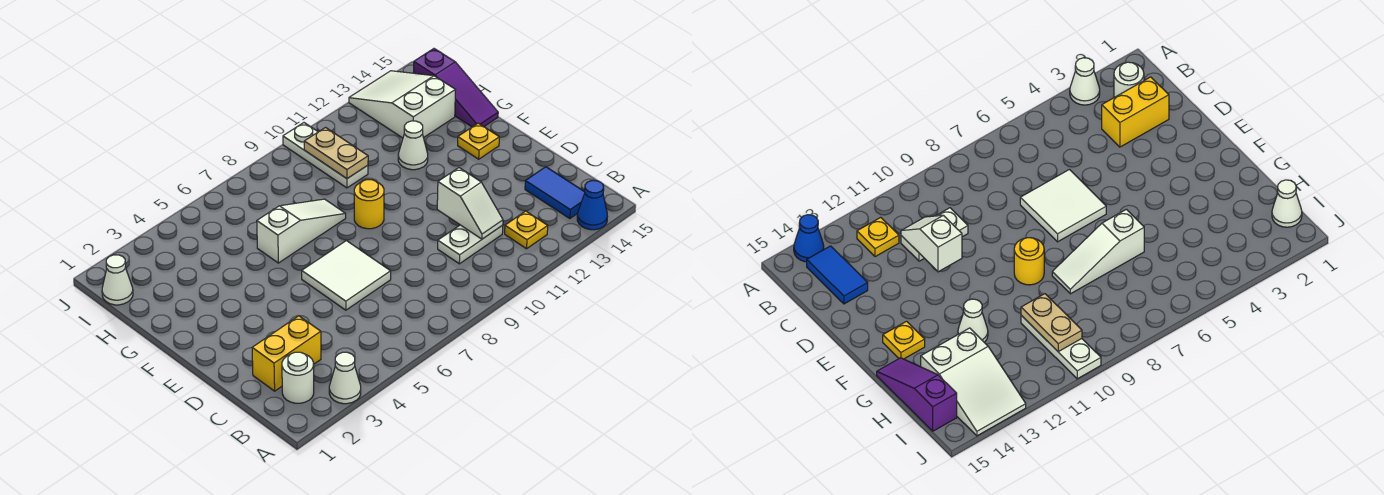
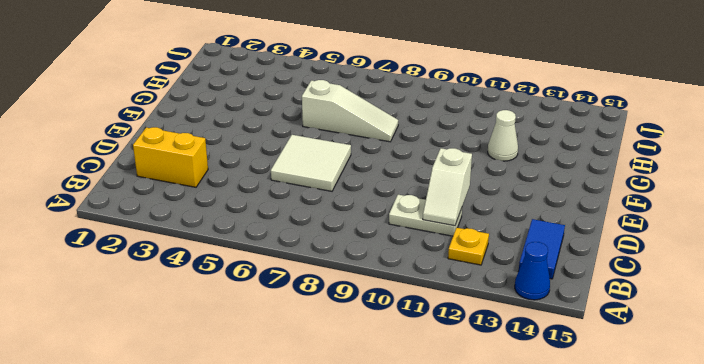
none -> white cone A3 level 1
none -> white round brick B2 level 1
none -> yellow round brick F9 level 1

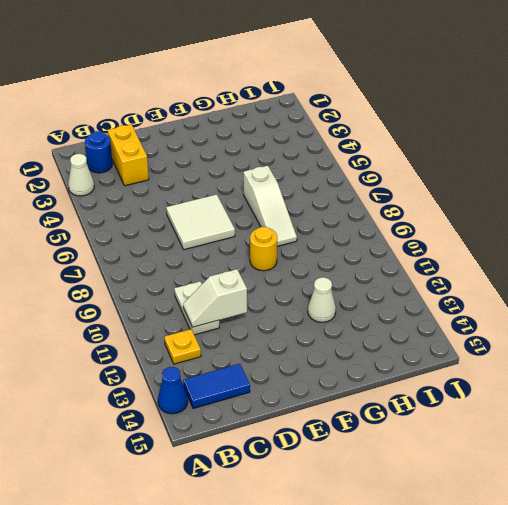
blue round brick B2 level 1 -> white round brick B2 level 1
none -> yellow plate F14 level 1
none -> purple slope G15:I15 level 1 top I
none -> white plate H10:J10 level 1

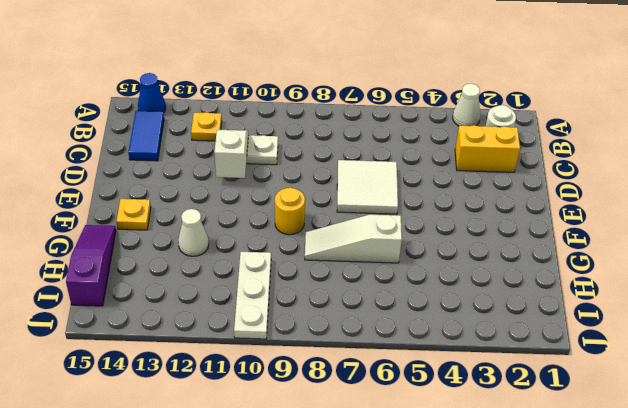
none -> white slope H13:J14 level 1 top H
none -> white cone I1 level 1
none -> tan plate H10:I10 level 2

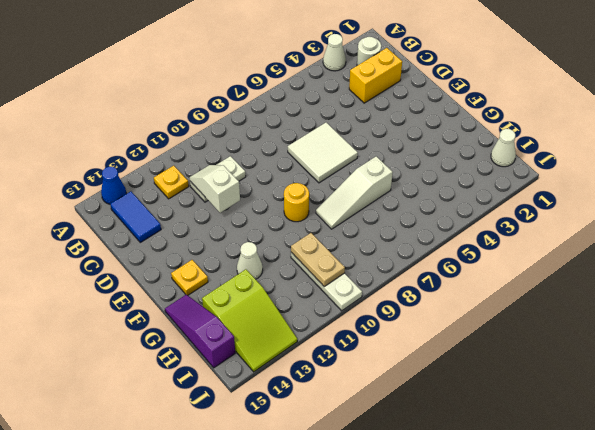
lime slope H13:J14 level 1 top H -> white slope H13:J14 level 1 top H

